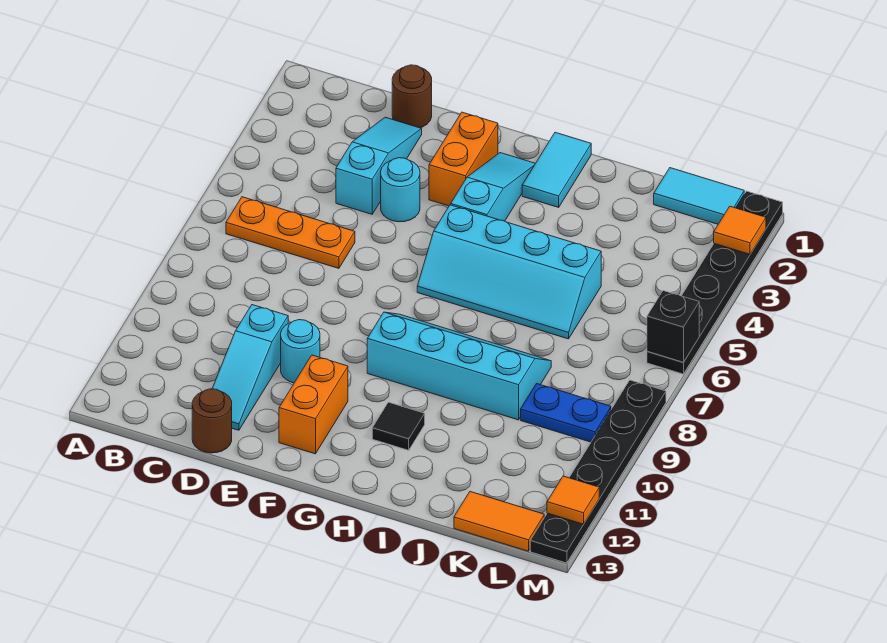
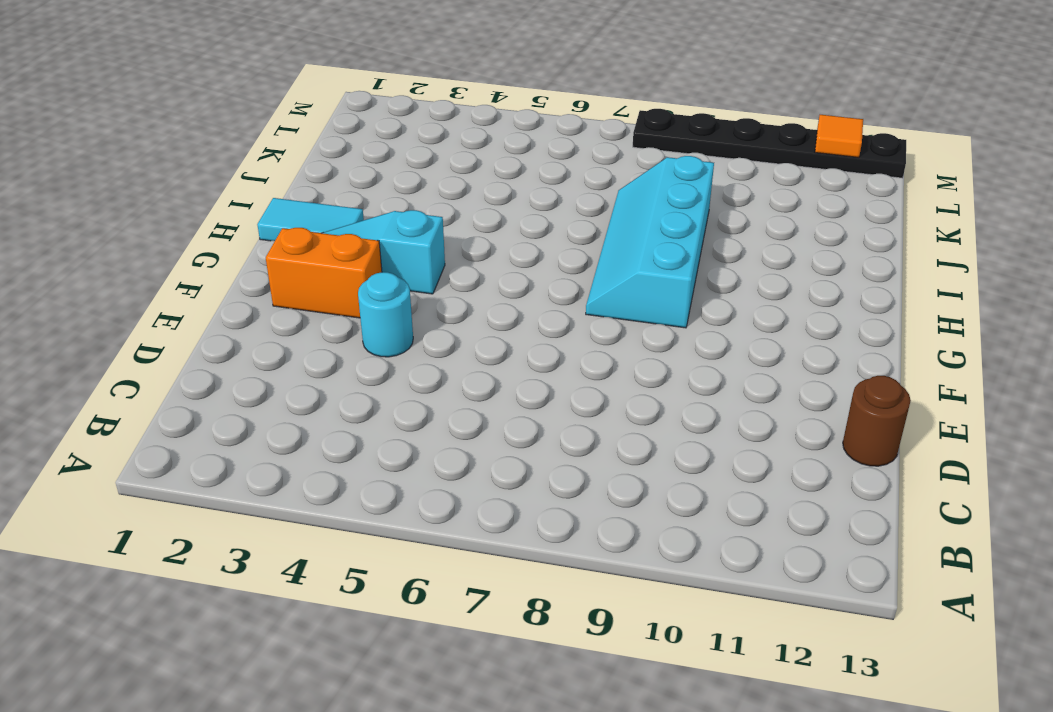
none -> orange plate B6:D6 level 1
none -> brown round brick D1 level 1
none -> cyan slope D2:D4 level 1 top 4

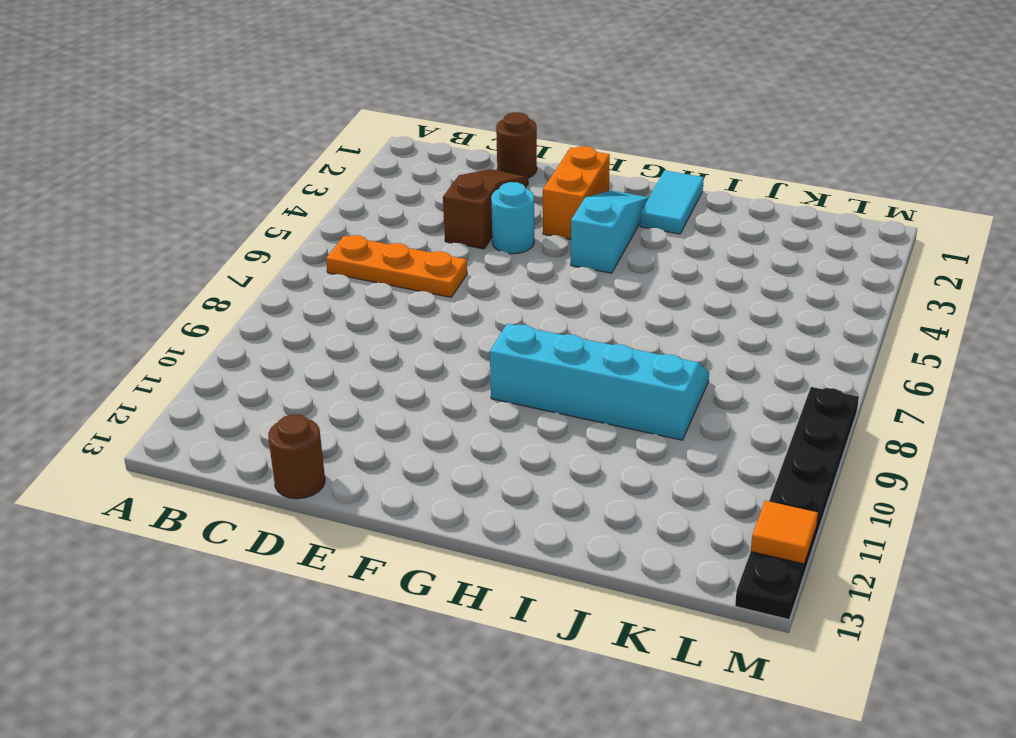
brown slope D2:D4 level 1 top 4 -> cyan slope D2:D4 level 1 top 4
none -> cyan slope D10:D12 level 1 top 10
none -> cyan round brick E10 level 1
none -> orange brick F11:F12 level 1

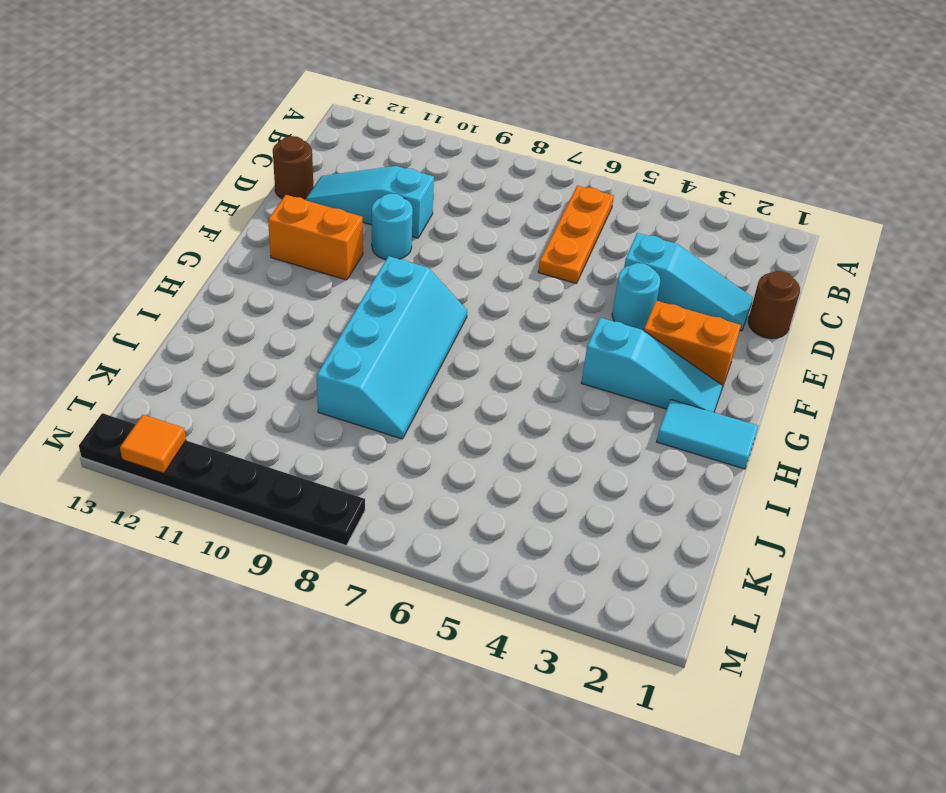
none -> cyan slope G5:J6 level 1 top 5
none -> black tile H11 level 1
none -> cyan tile K1:L1 level 1

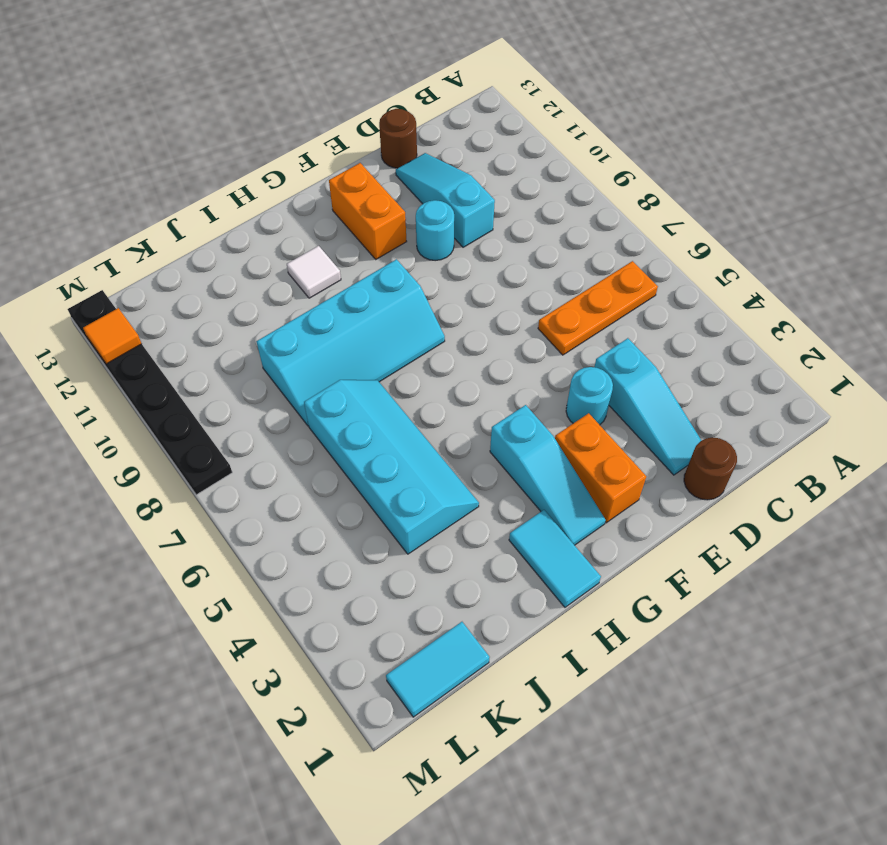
white tile H11 level 1 -> black tile H11 level 1
cyan slope I4:J7 level 1 top J -> cyan slope G5:J6 level 1 top 5
none -> blue plate K9:L9 level 1
none -> orange tile K13:L13 level 1
none -> black plate M1:M6 level 1

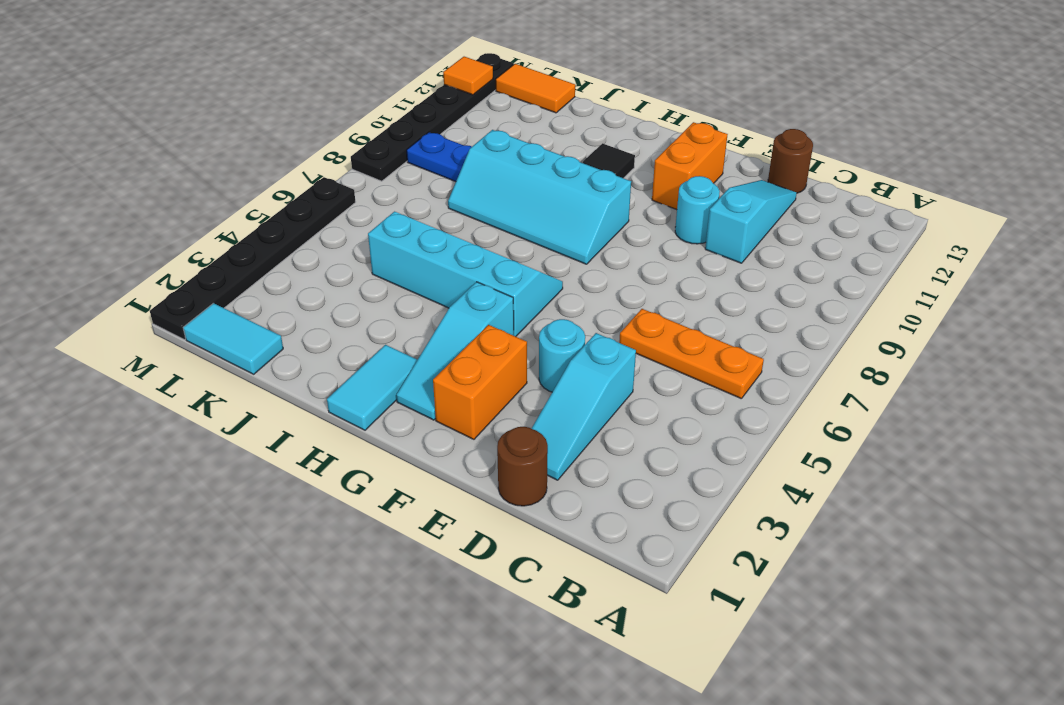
none -> orange tile M2 level 2
none -> black brick M6 level 2

